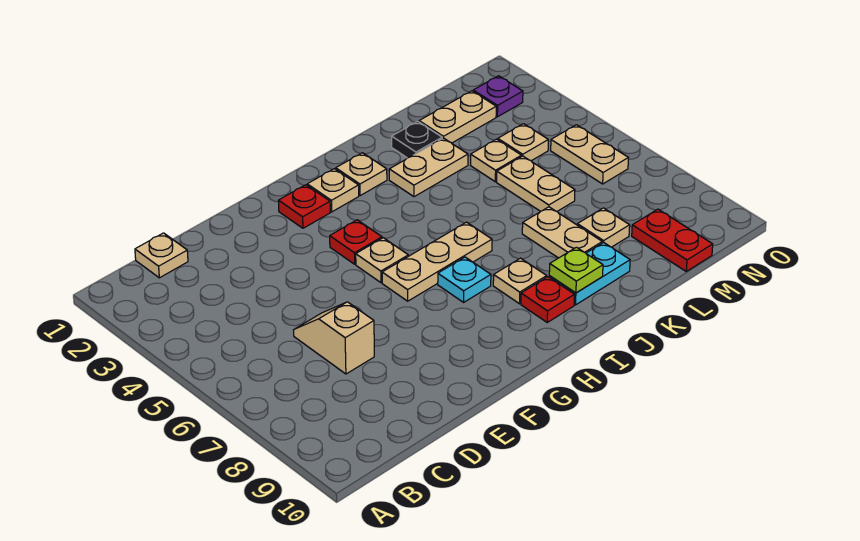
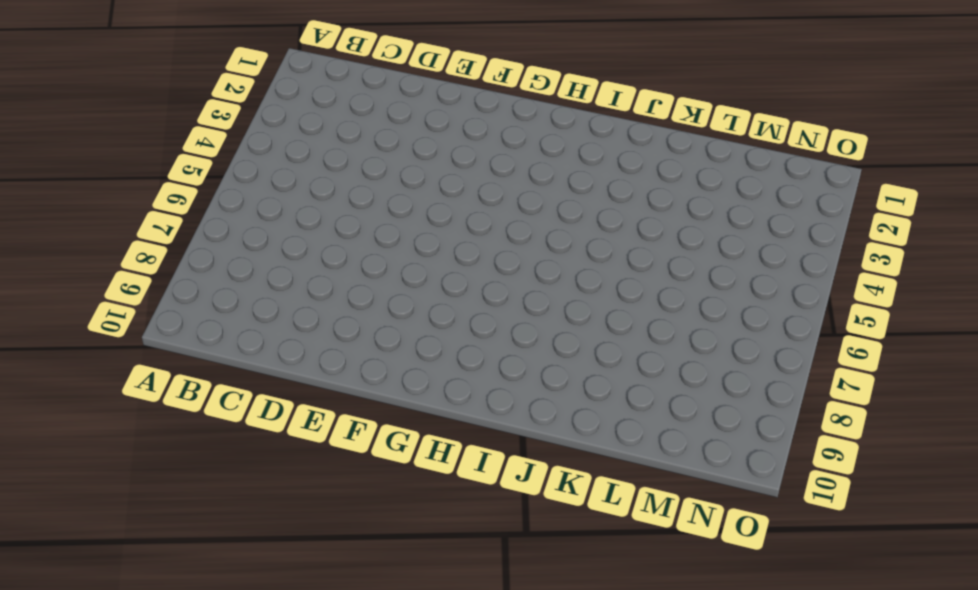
none -> tan plate C1 level 1
none -> tan slope D6:D7 level 1 top 7
none -> red plate G2 level 1

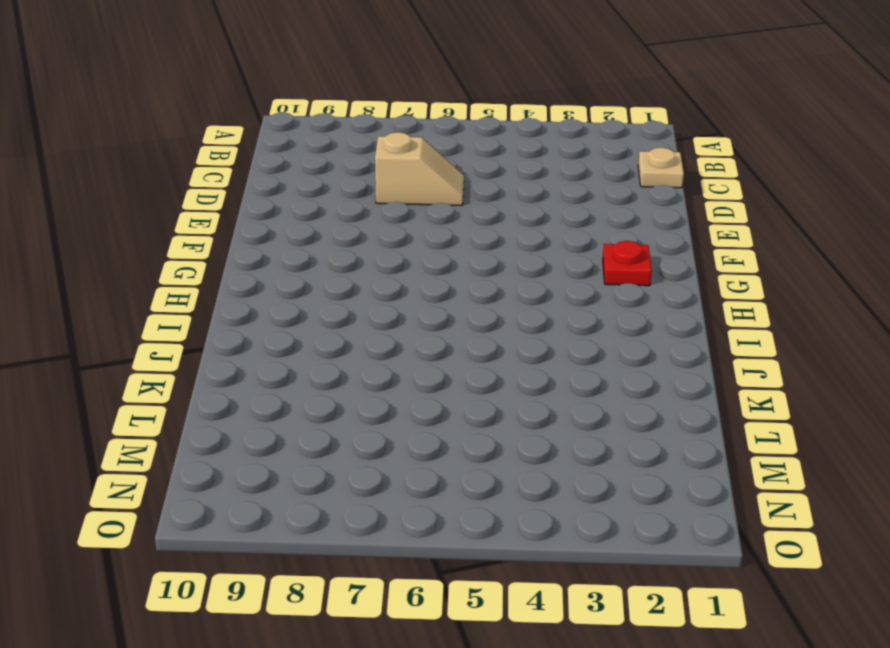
none -> red plate G4 level 1
none -> tan plate G5 level 1
none -> tan plate G6:I6 level 1

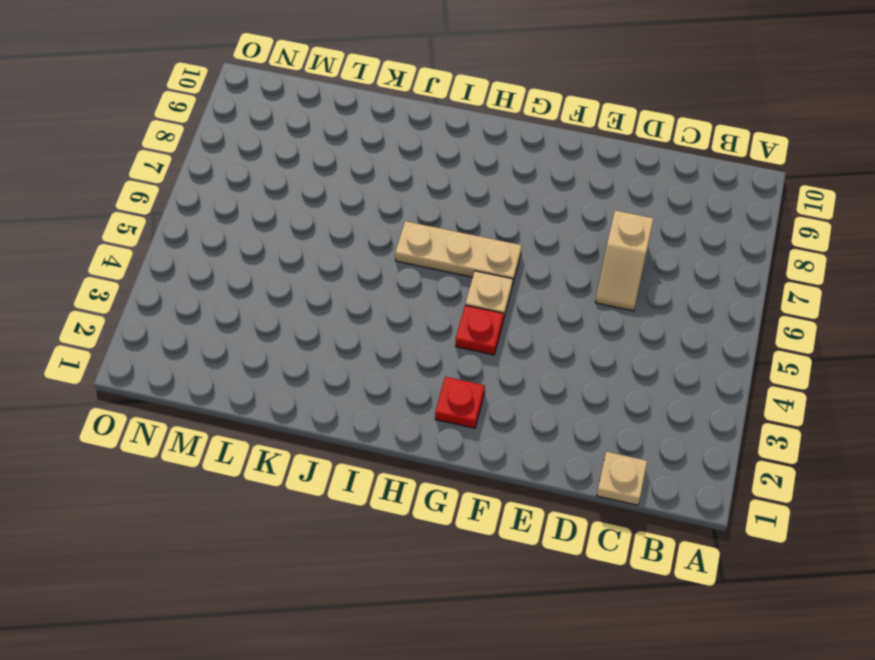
none -> tan plate H2 level 1
none -> cyan plate H7 level 1
none -> tan plate I2 level 1

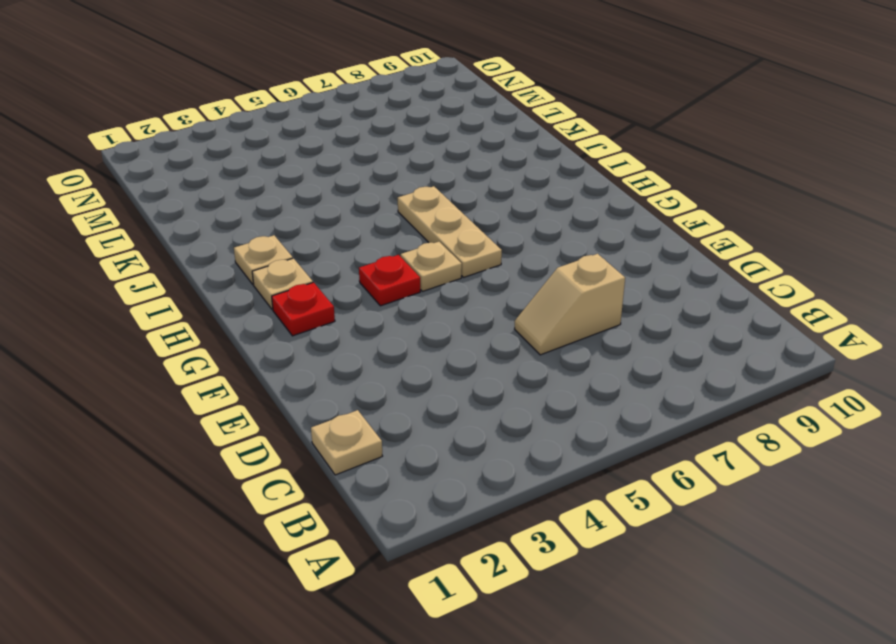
none -> cyan plate H7 level 1
none -> tan plate I8 level 1
none -> red plate I9 level 1

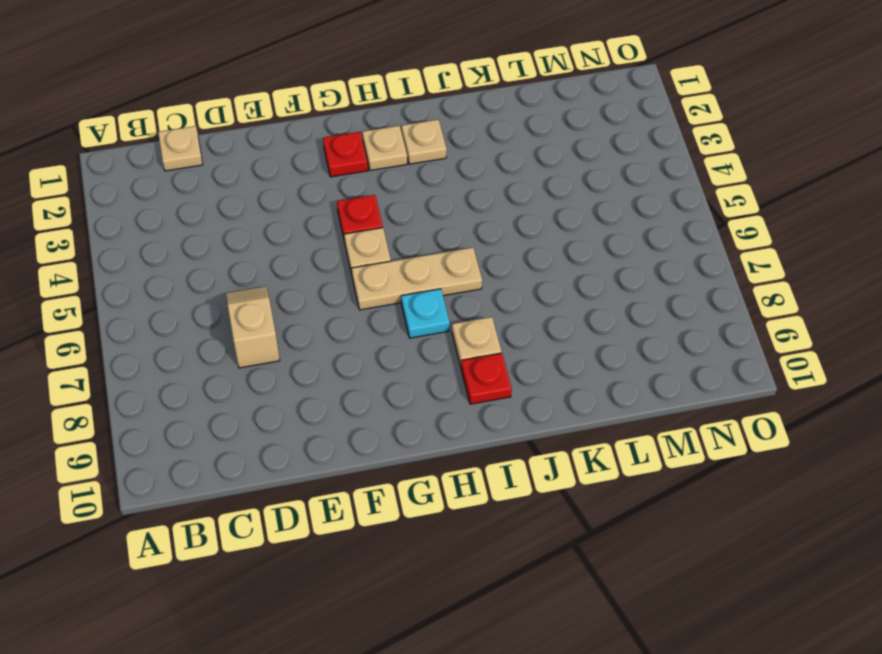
none -> tan plate J3:K3 level 1
none -> cyan plate J9:K9 level 1
none -> black plate K2 level 1

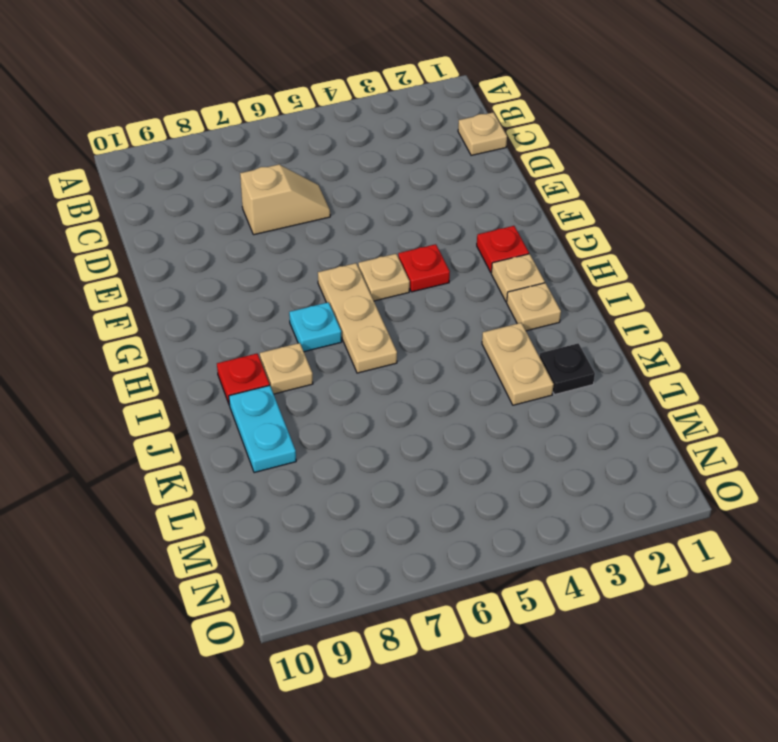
none -> tan plate K7:K8 level 1
none -> tan plate L2:M2 level 1
none -> tan plate L4 level 1

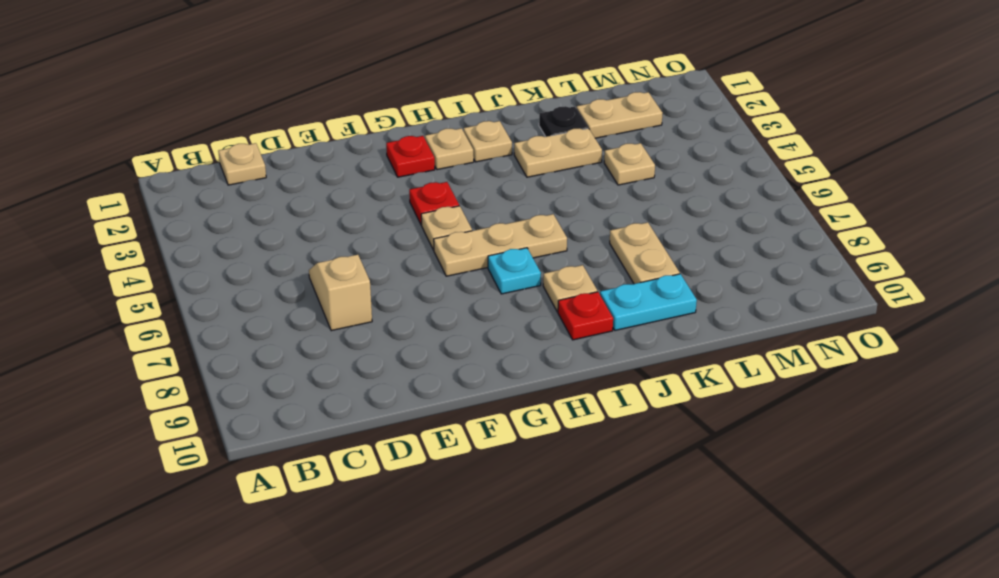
none -> tan plate L5:L6 level 1
none -> tan plate L8 level 1
none -> tan plate M4 level 1

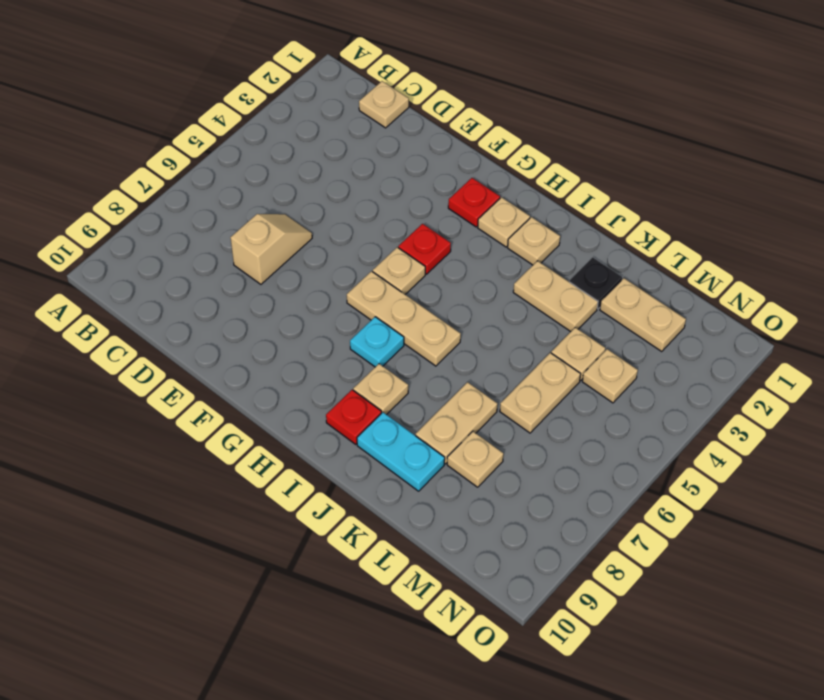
none -> red plate M9:M10 level 1
none -> purple plate N2 level 1
none -> tan plate N5:N6 level 1

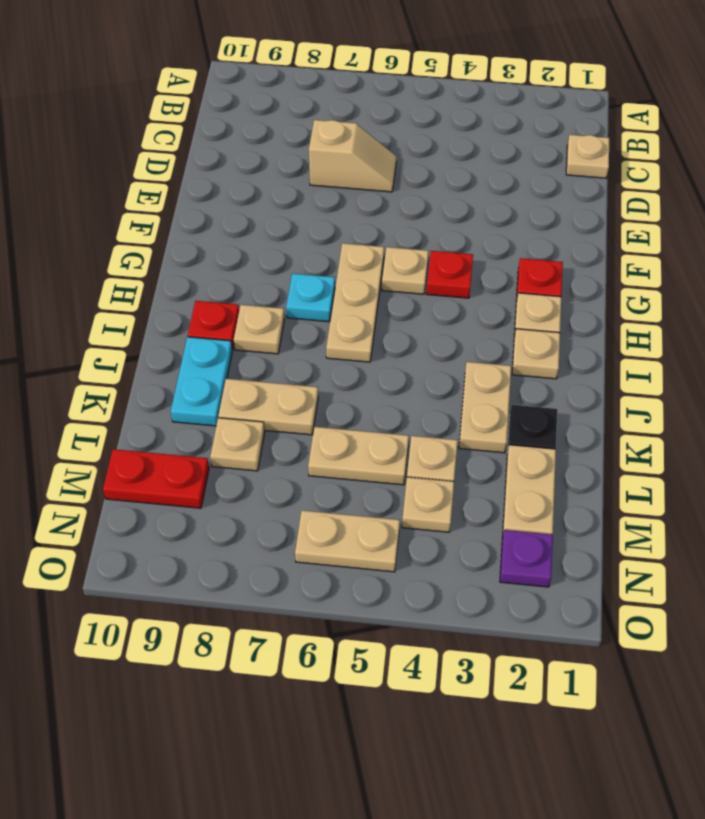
none -> lime plate J9 level 2

